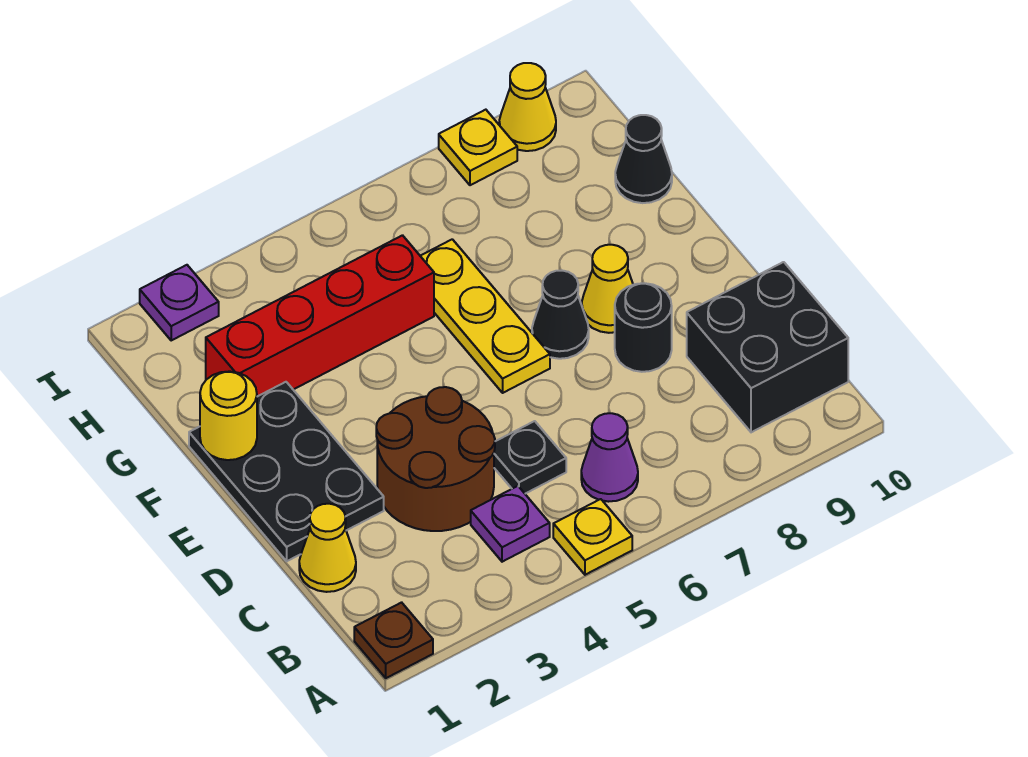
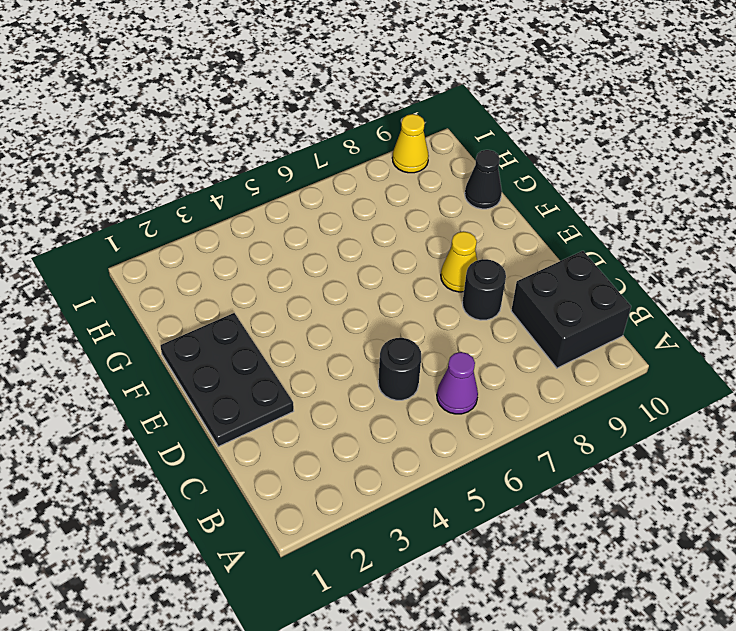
black round brick C5 level 1 -> black plate C5 level 1
none -> brown plate A1 level 1
none -> yellow plate A5 level 1
none -> purple plate B4 level 1

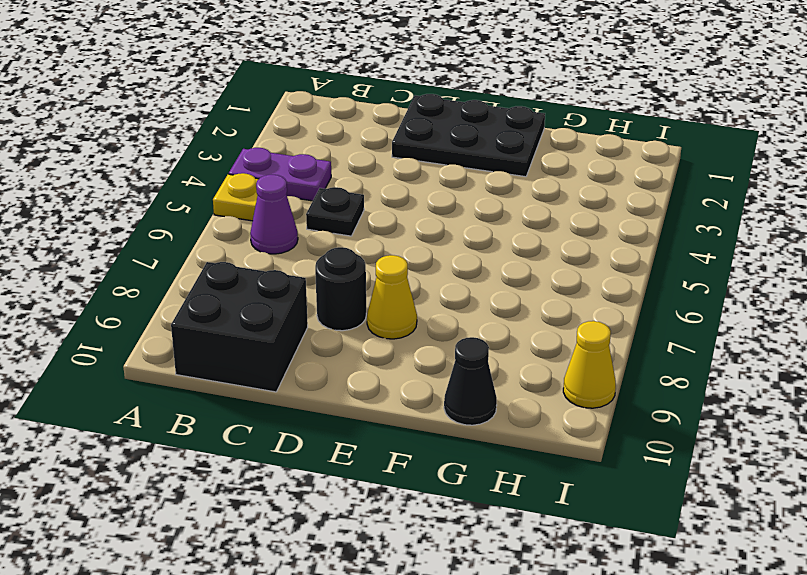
purple plate A4:B4 level 1 -> purple plate B4 level 1
none -> brown plate A1 level 1
none -> yellow cone C1 level 1
none -> brown round brick C3:D4 level 1

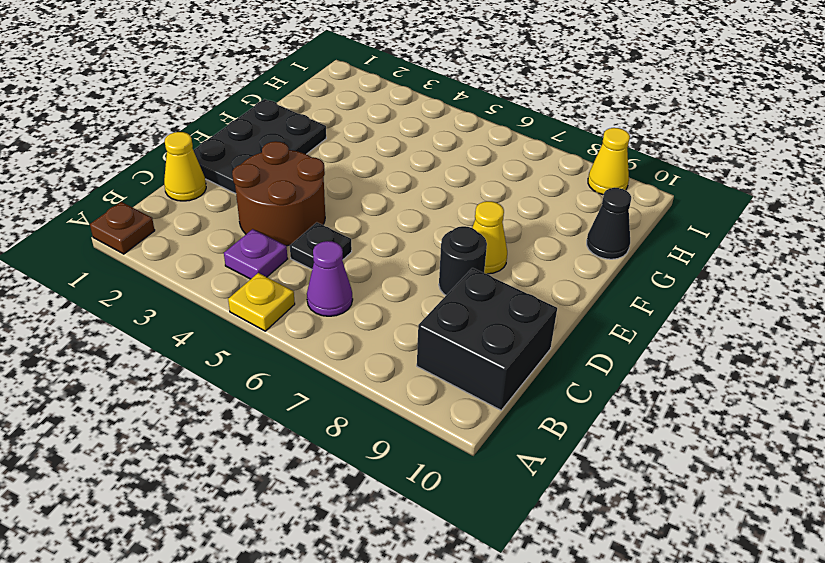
none -> yellow plate E6:G6 level 1
none -> black cone E7 level 1
none -> red brick G2:G5 level 1

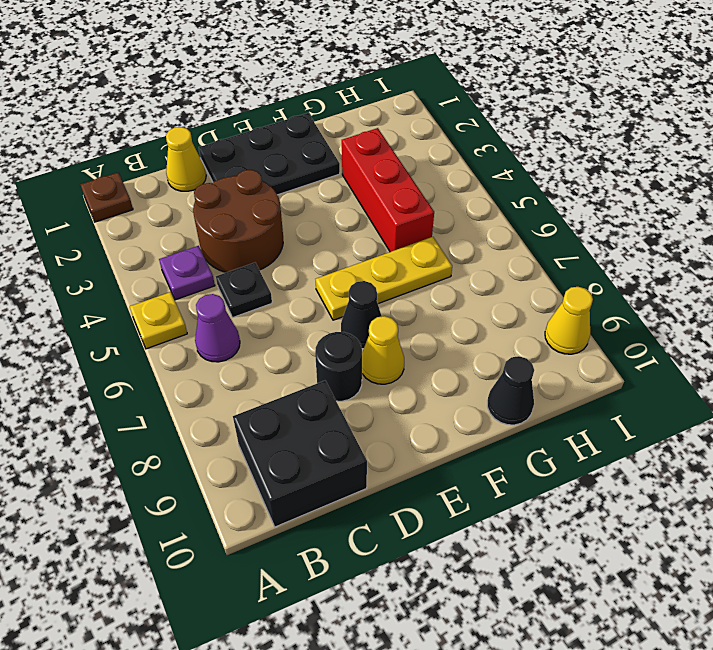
red brick G3:G5 level 1 -> red brick G2:G5 level 1
none -> purple plate I2 level 1
none -> yellow plate I8 level 1
none -> yellow round brick F1 level 2

